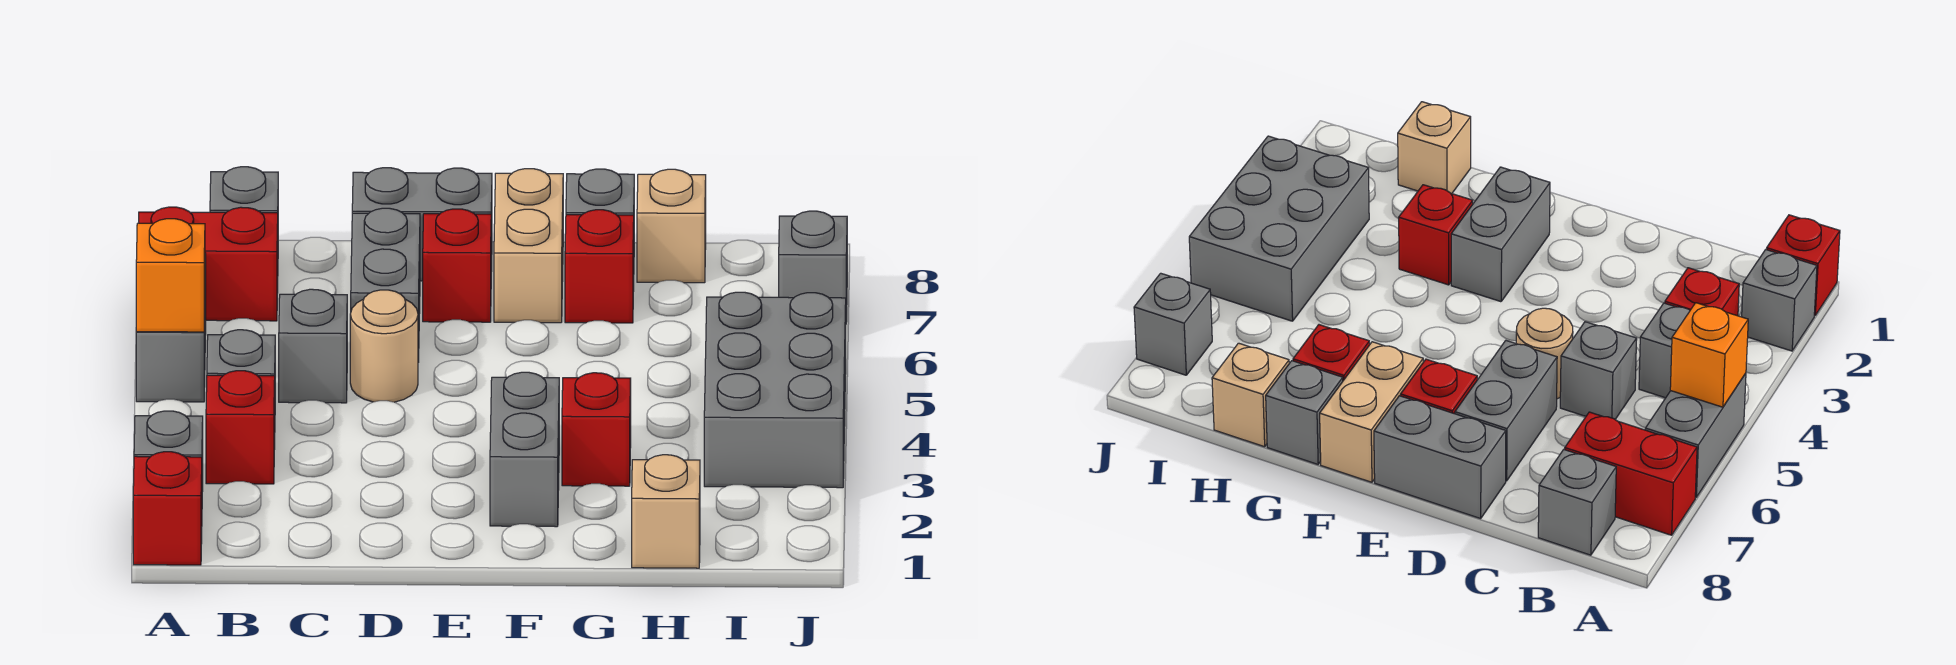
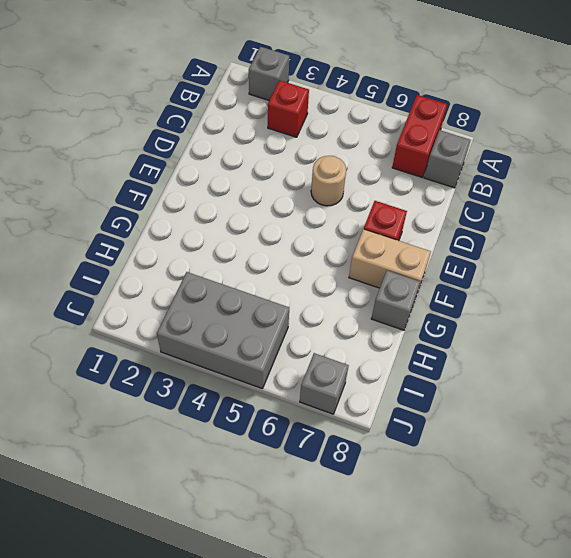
none -> red brick A1 level 1
none -> grey brick A5:A6 level 1
none -> grey brick B4 level 1

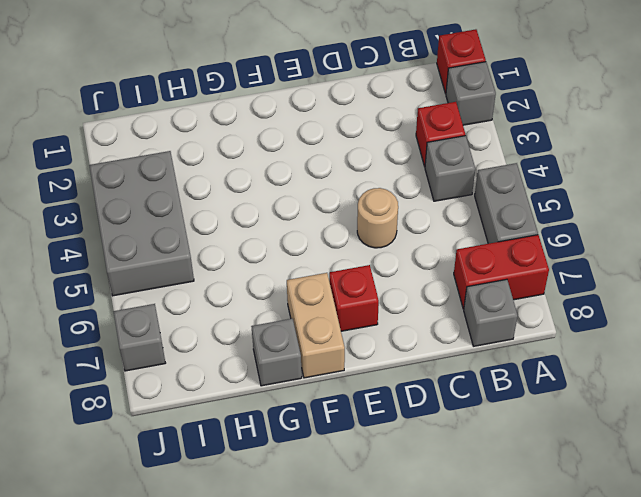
none -> grey brick C5 level 1
none -> grey brick D6:D7 level 1
none -> grey brick D8:E8 level 1

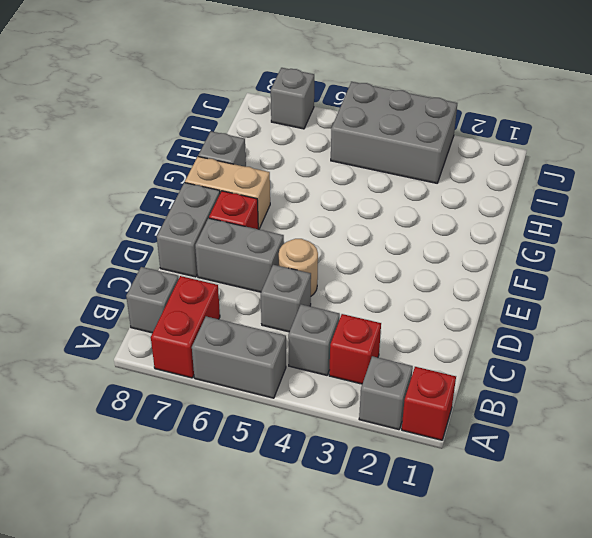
none -> grey brick F2:F3 level 1
none -> red brick G3 level 1
none -> red brick G7 level 1

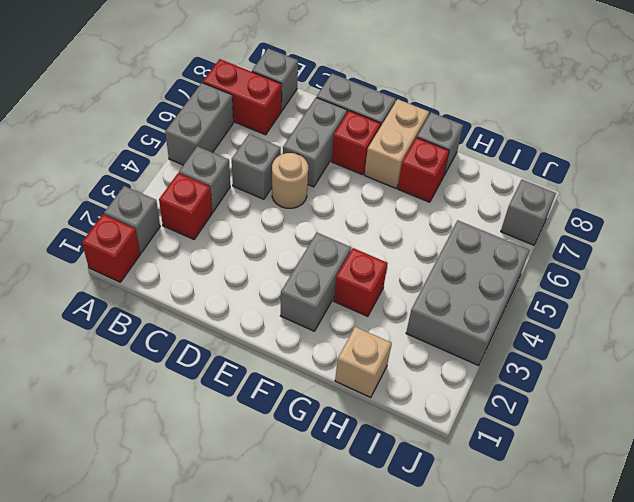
none -> tan brick H8 level 1
none -> orange brick A5 level 2

